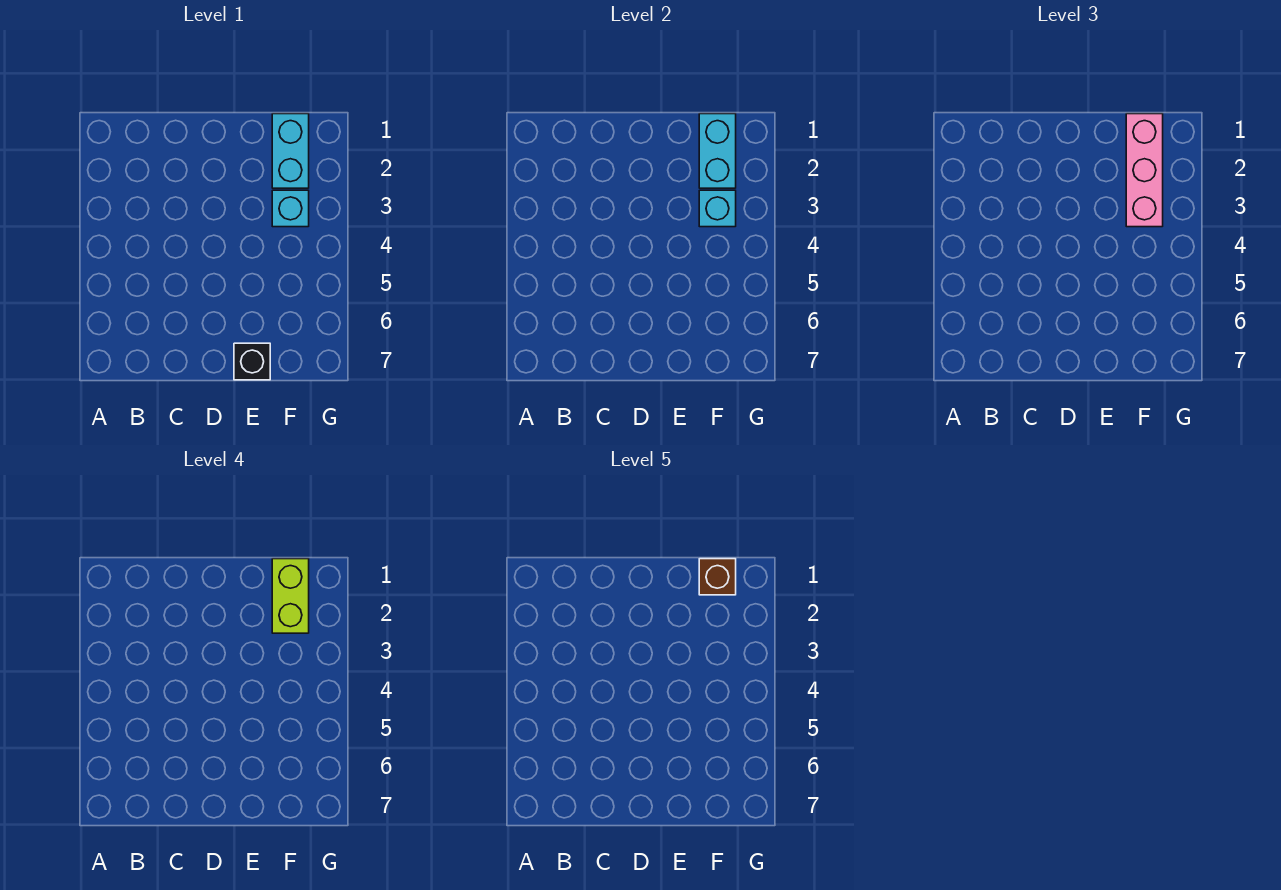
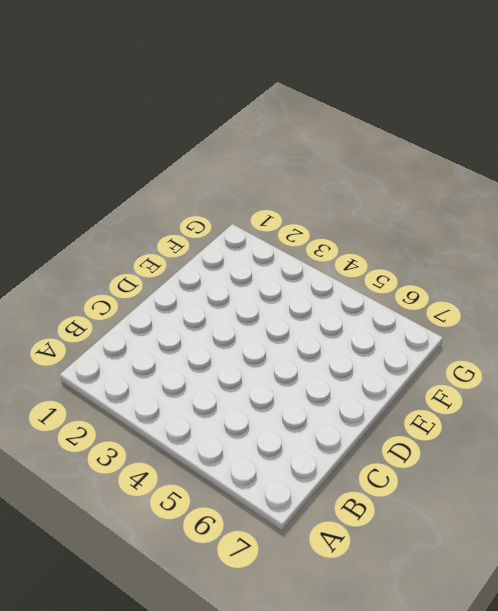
none -> black brick E7 level 1
none -> cyan brick F1:F2 level 1

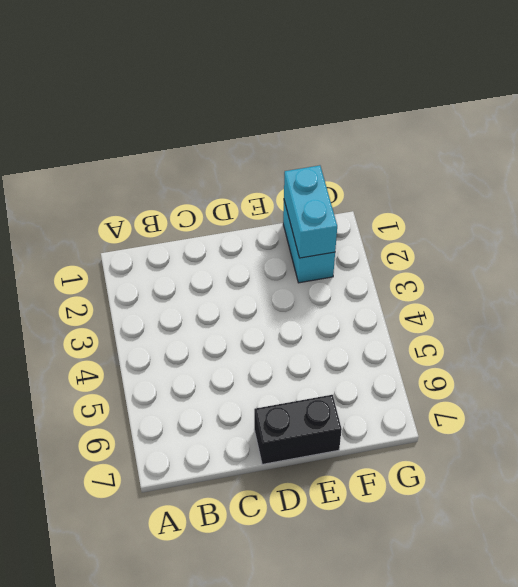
black brick D7:E7 level 1 -> black brick E7 level 1
none -> cyan brick F3 level 1
none -> cyan brick F3 level 2

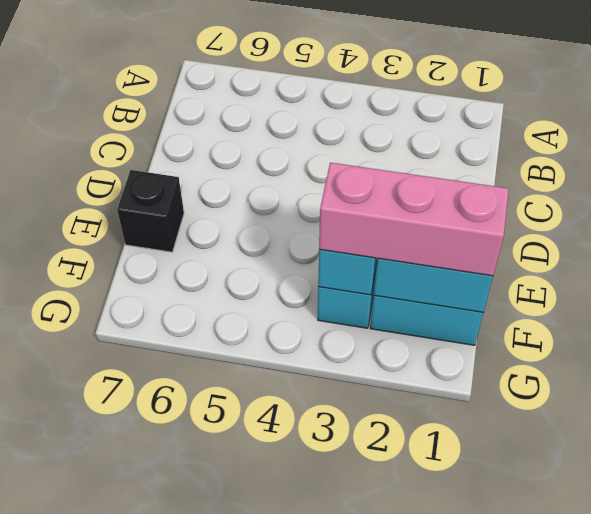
none -> lime brick F1:F2 level 4
none -> brown brick F1 level 5

